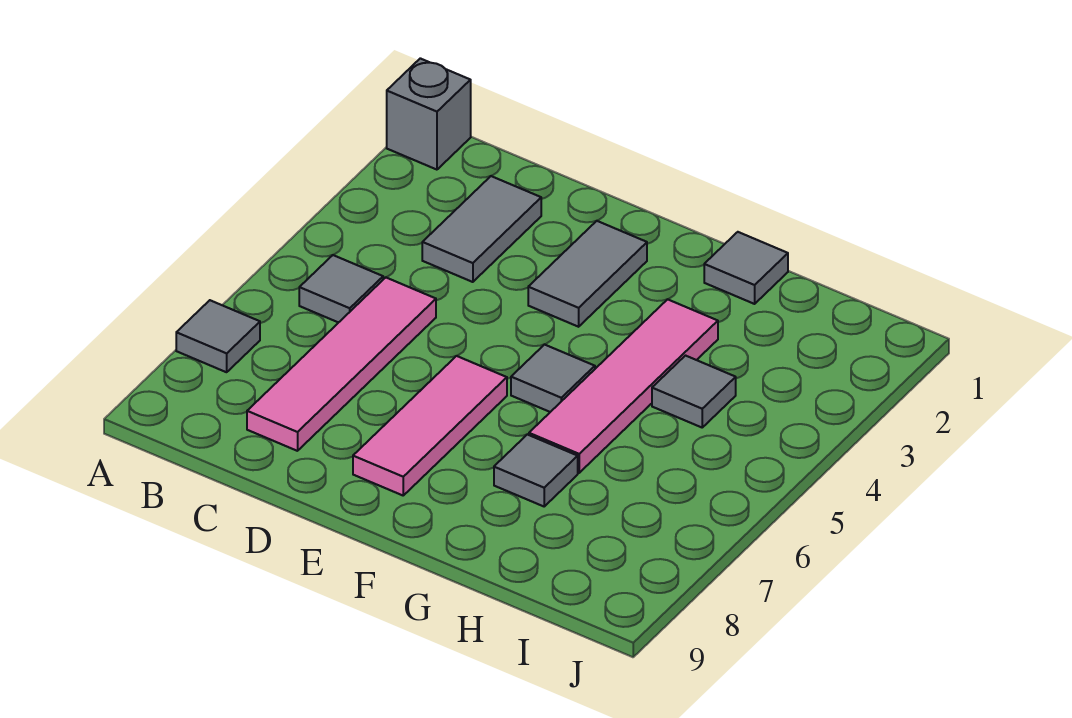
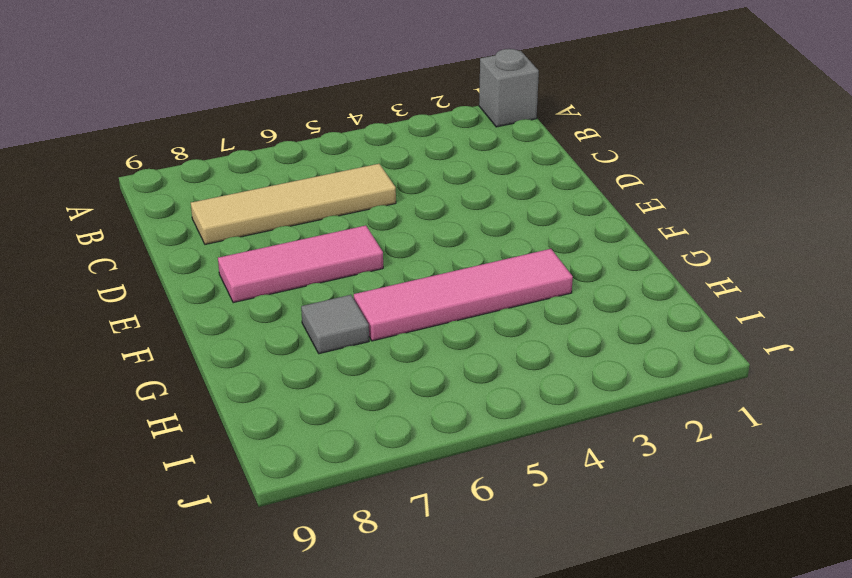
tan tile C5:C8 level 1 -> pink tile C5:C8 level 1
none -> grey tile A7 level 1
none -> grey tile B5 level 1
none -> grey tile C2:C3 level 1

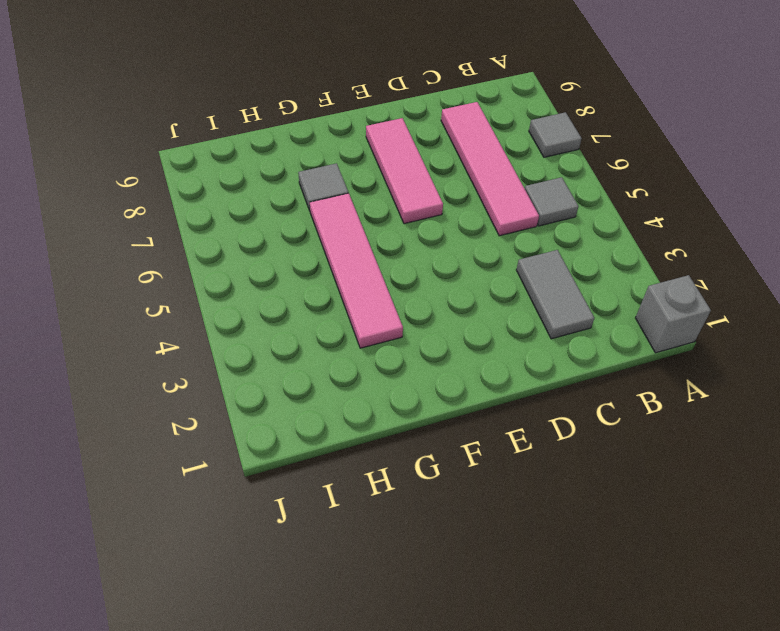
none -> grey tile E2:E3 level 1
none -> grey tile F5 level 1
none -> grey tile G1 level 1

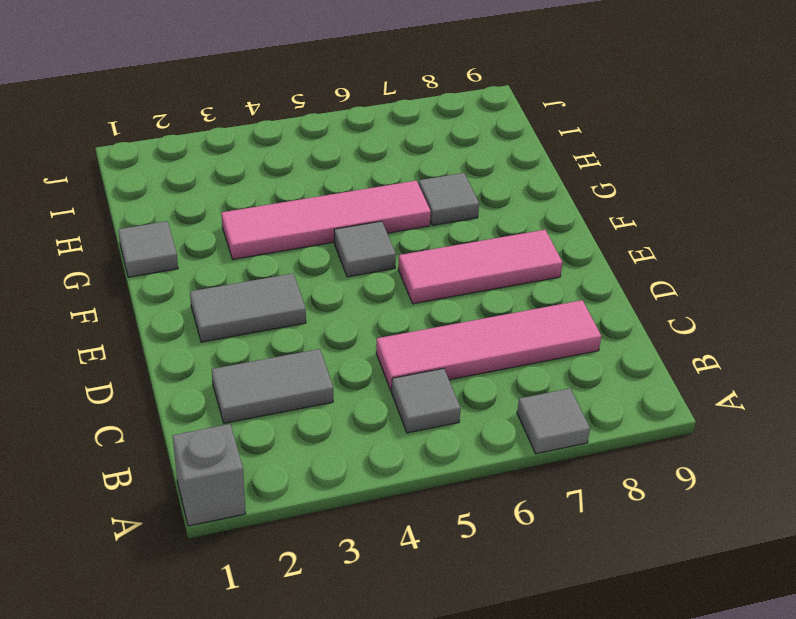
none -> grey tile H4 level 1

